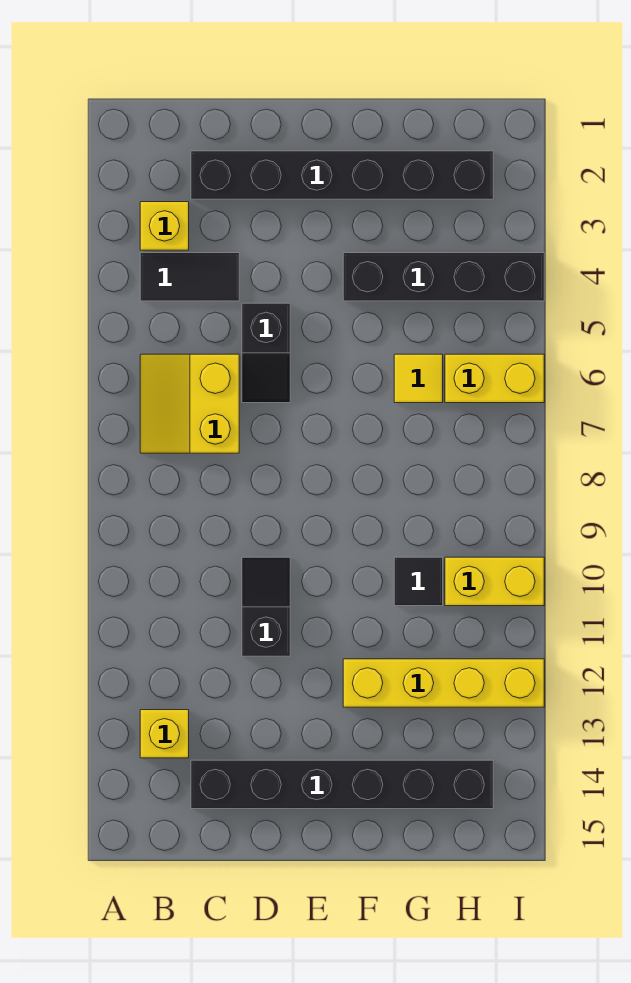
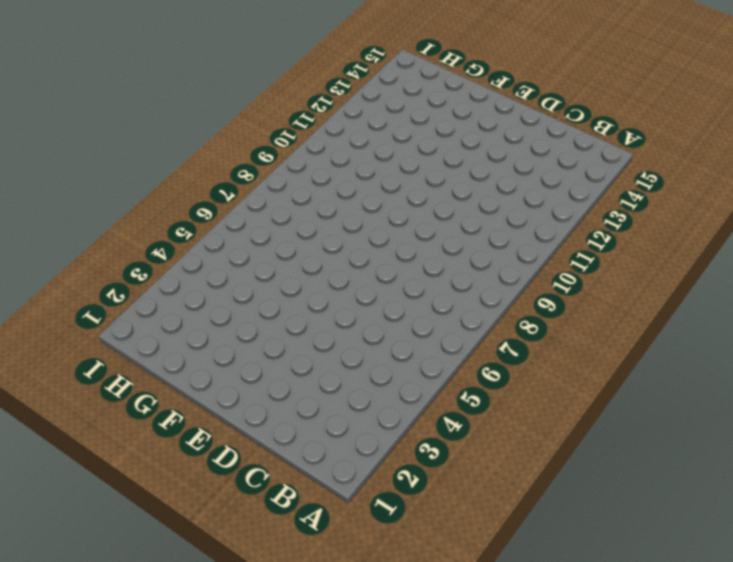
none -> yellow brick B3 level 1
none -> black tile B4:C4 level 1
none -> yellow slope B6:C7 level 1 top C

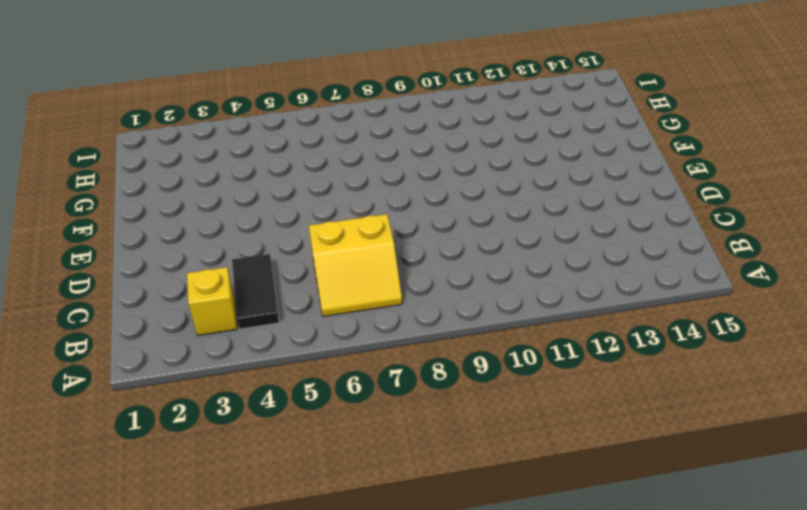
none -> yellow brick B13 level 1
none -> black brick C2:H2 level 1
none -> black brick C14:H14 level 1

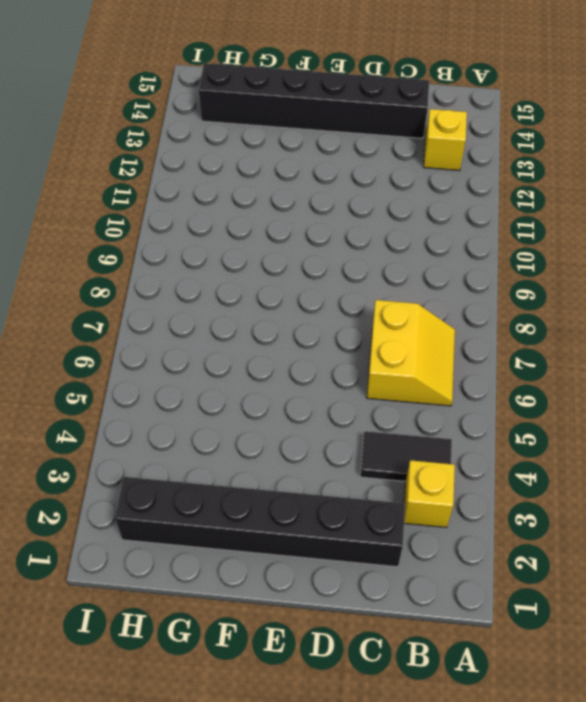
none -> black slope D5:D6 level 1 top 5
none -> black slope D10:D11 level 1 top 11
none -> black brick F4:I4 level 1

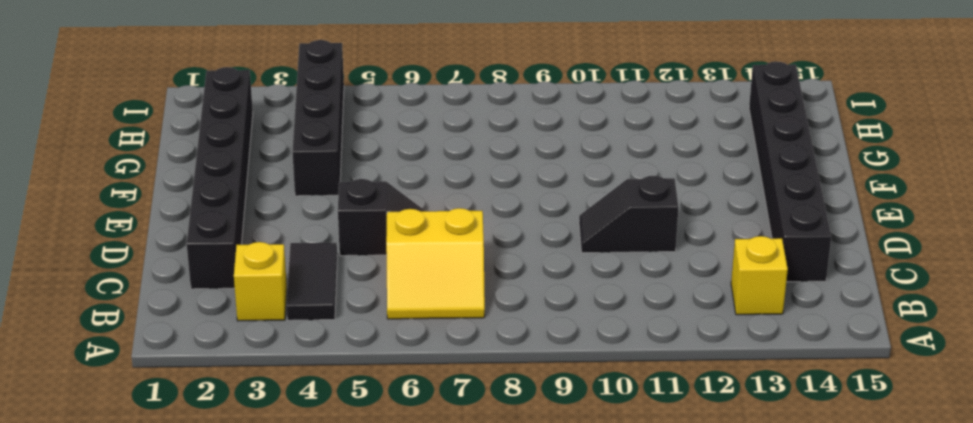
none -> yellow brick F12:I12 level 1
none -> yellow tile G6 level 1
none -> black tile G10 level 1

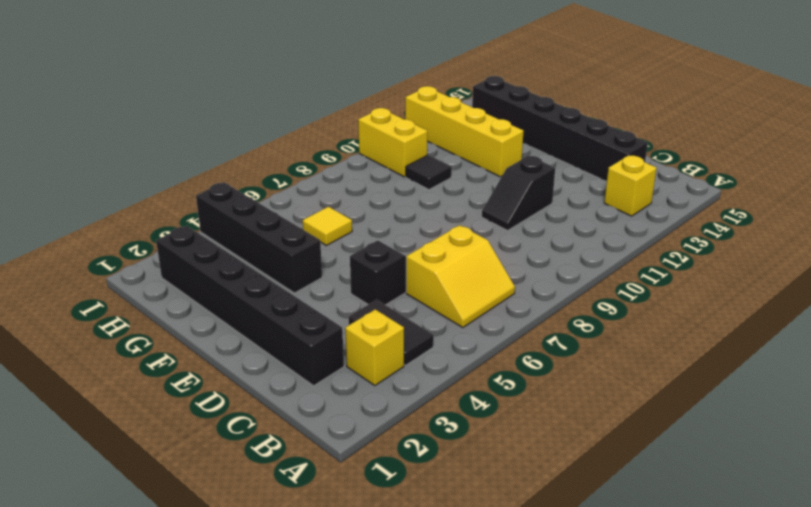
none -> yellow brick H6:I6 level 1

